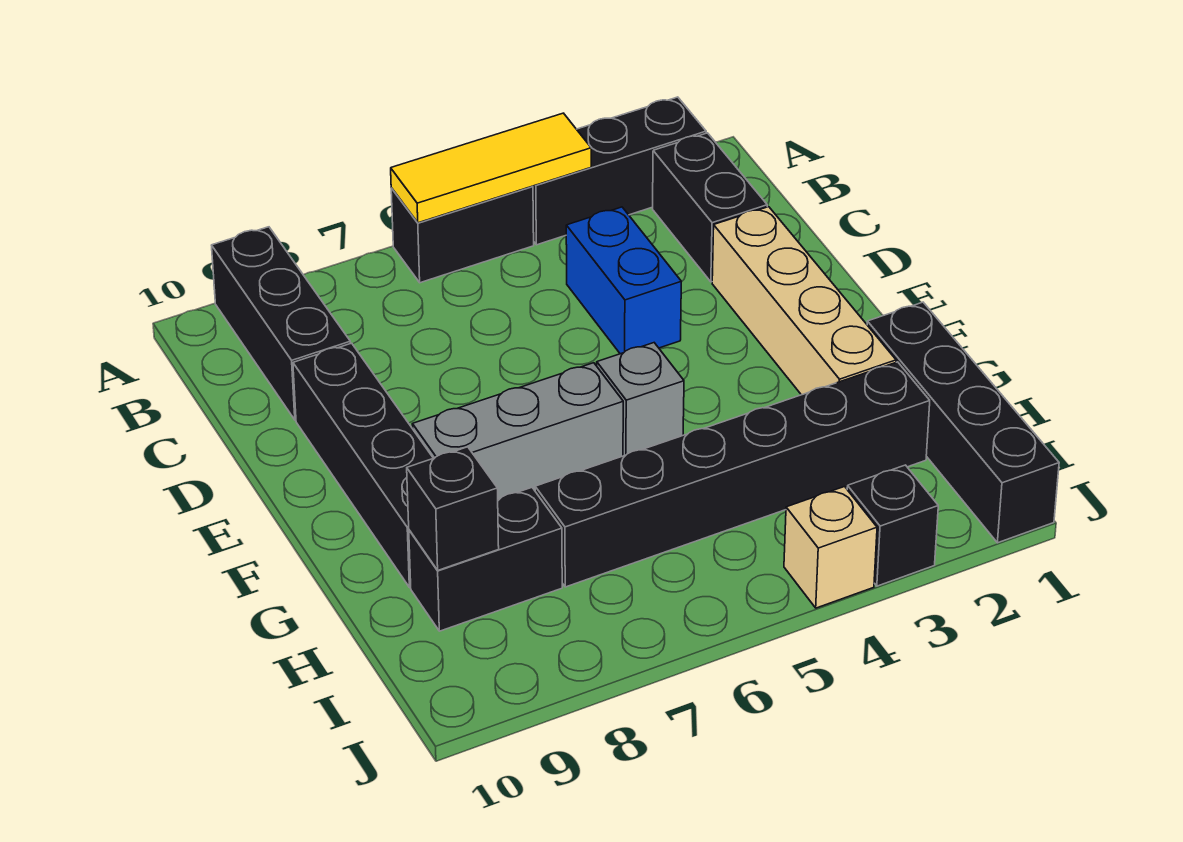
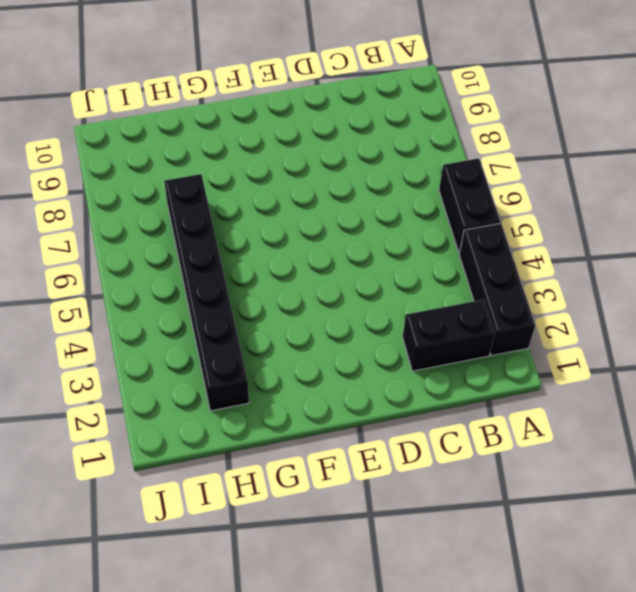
none -> black brick A9:C9 level 1
none -> blue brick C4:D4 level 1
none -> tan brick D2:G2 level 1

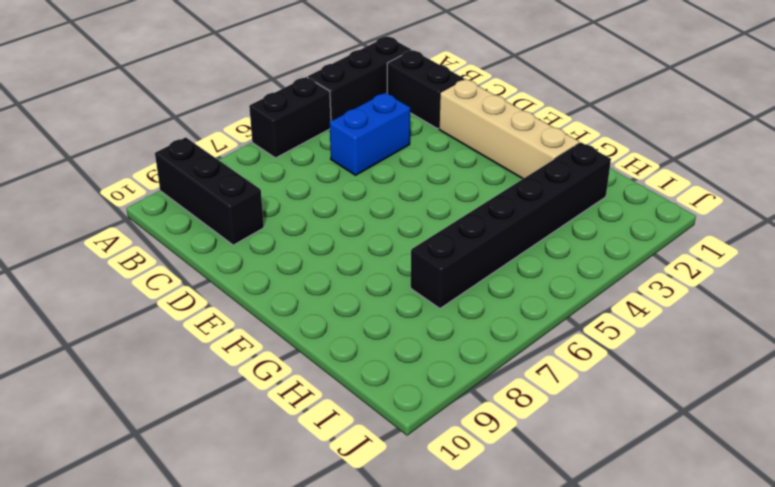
blue brick C4:C5 level 1 -> blue brick C4:D4 level 1
none -> black brick D9:G9 level 1
none -> grey brick F5 level 1
none -> grey brick F6:F8 level 1

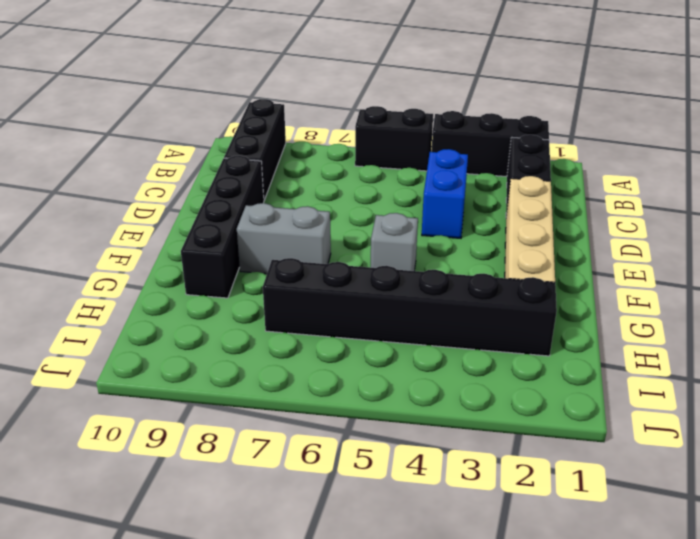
grey brick F7:F8 level 1 -> grey brick F6:F8 level 1
none -> black brick G1:J1 level 1
none -> black brick H8:H9 level 1
none -> black brick J3 level 1

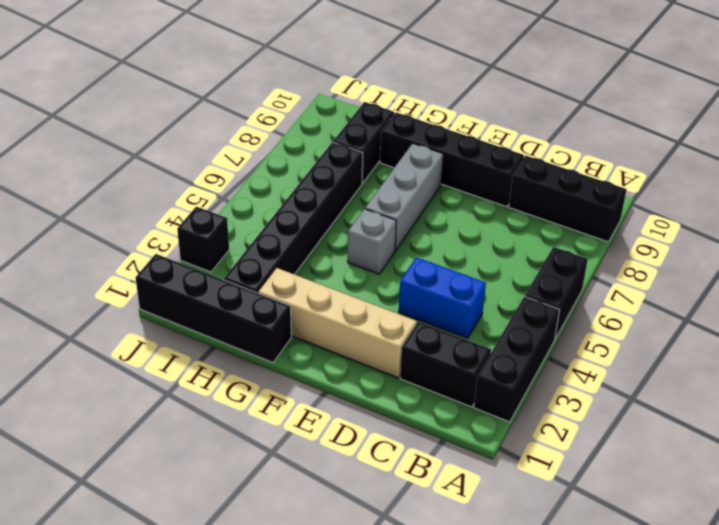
none -> tan brick J4 level 1
none -> yellow tile A4:A6 level 2
none -> black brick H9 level 2

